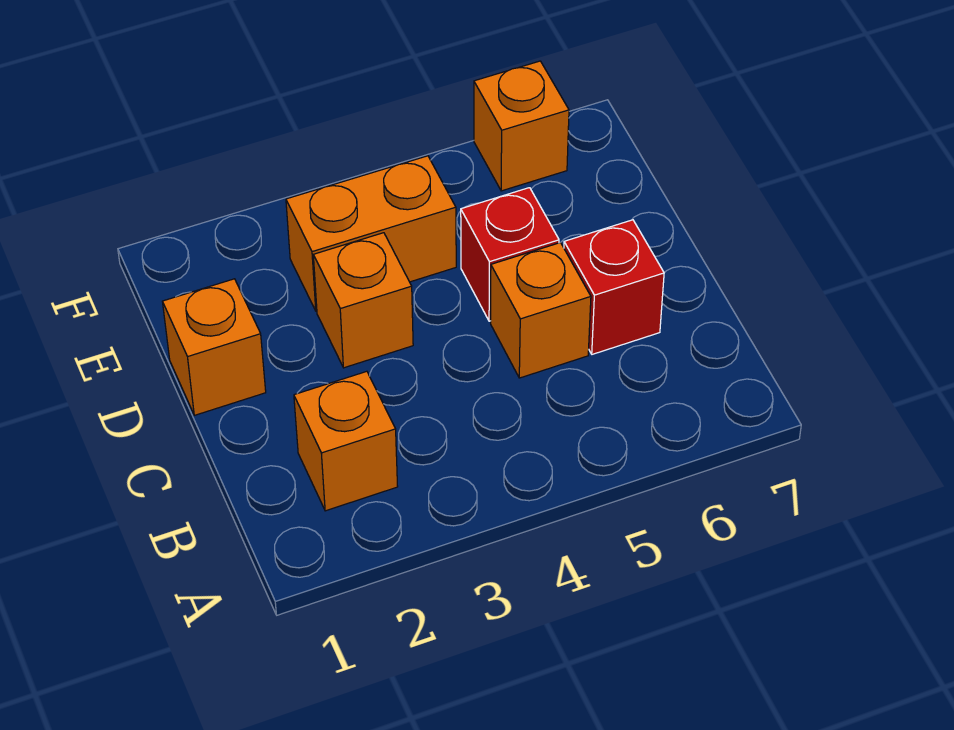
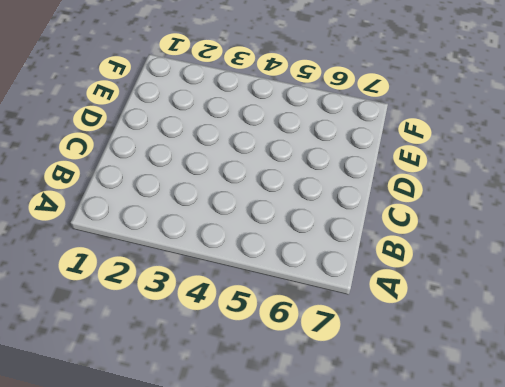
none -> orange brick B2 level 1
none -> orange brick C5 level 1

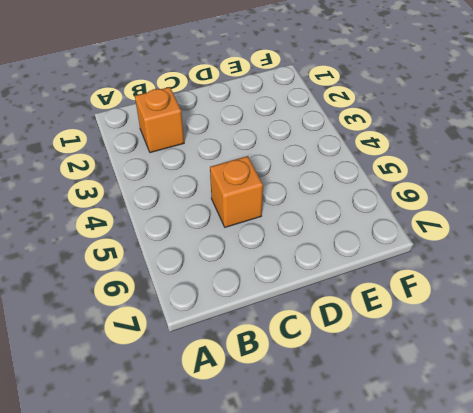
none -> red brick C6 level 1
none -> orange brick D1 level 1

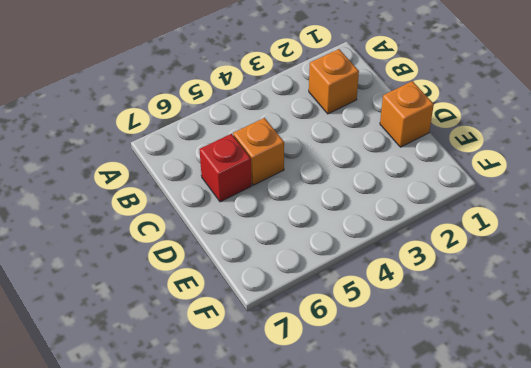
none -> orange brick D3 level 1
none -> red brick D5 level 1

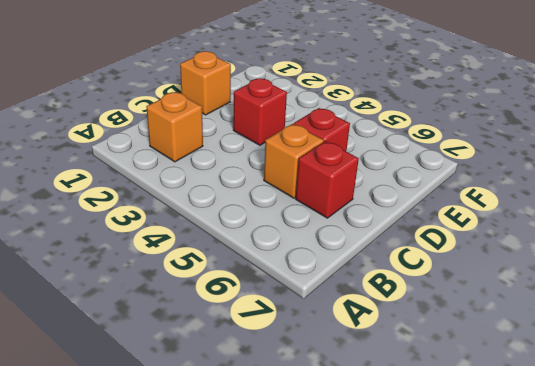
red brick D3 level 1 -> orange brick D3 level 1
none -> orange brick E3:E4 level 1
none -> orange brick F6 level 1

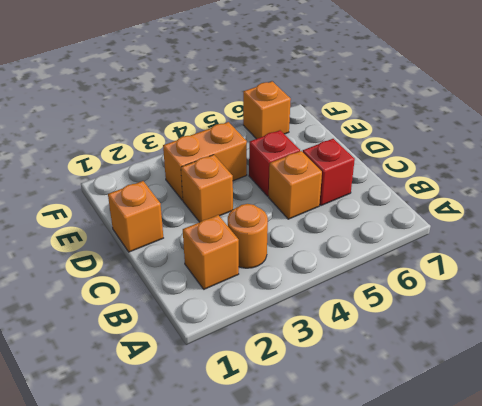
orange round brick B3 level 1 -> none

